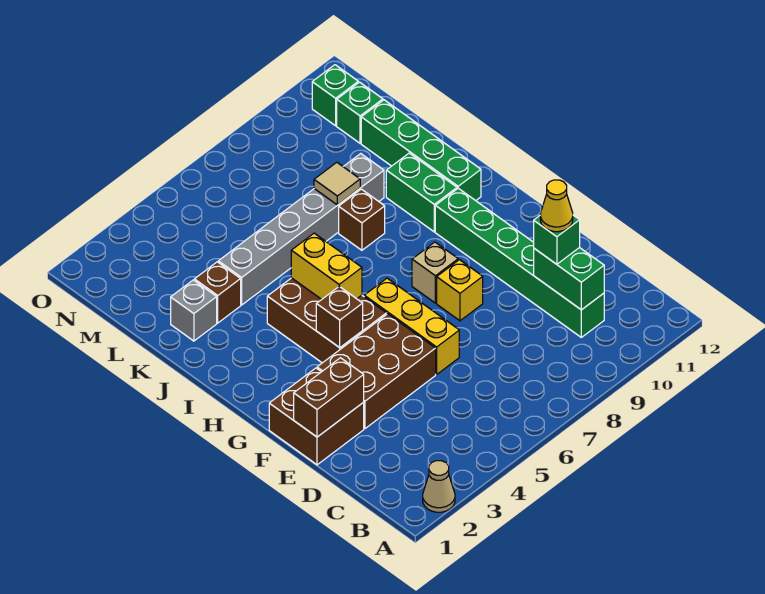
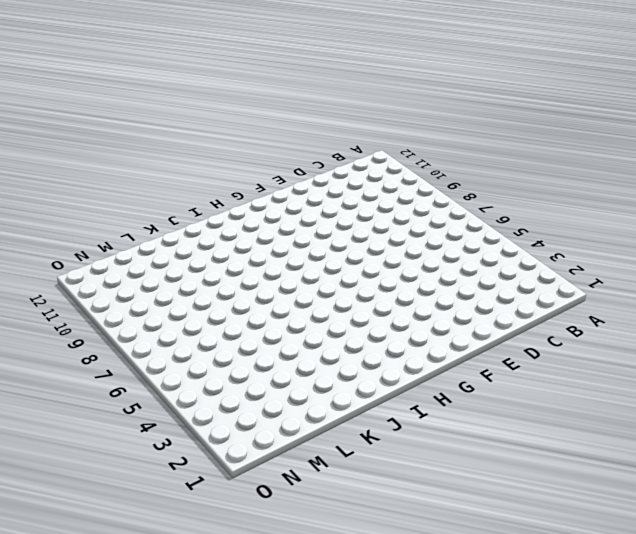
none -> tan cone A2 level 1
none -> green brick C10:H10 level 1
none -> brown brick E1:F2 level 1

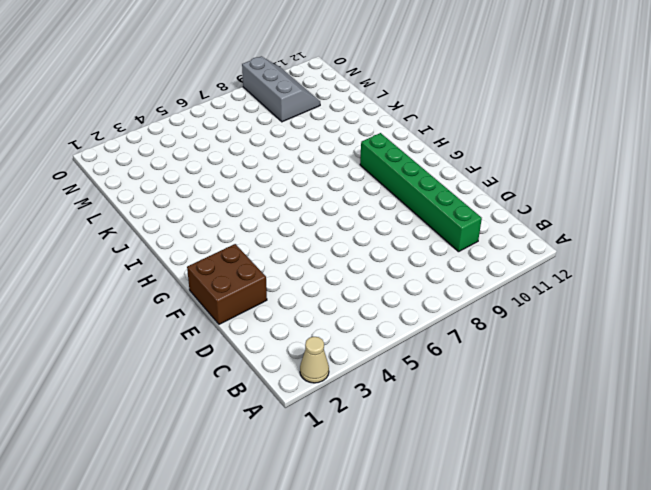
grey slope M9:O10 level 1 top 9 -> none
none -> brown brick E3:F5 level 1
none -> yellow brick E6:G6 level 1
none -> yellow brick F8 level 1

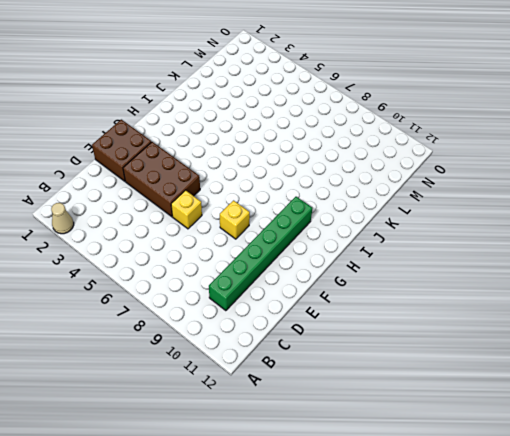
yellow brick E6 level 1 -> yellow brick E6:G6 level 1
none -> brown brick G4:I5 level 1
none -> tan brick G8 level 1
none -> green brick I10:J10 level 1

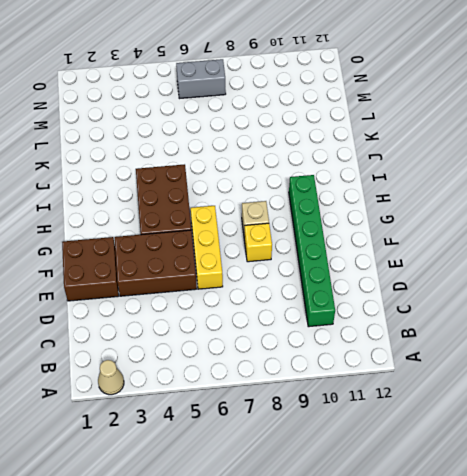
grey brick N6:N7 level 1 -> none
none -> green brick I10:J10 level 1
none -> green brick I11:L11 level 1
none -> brown brick J8 level 1

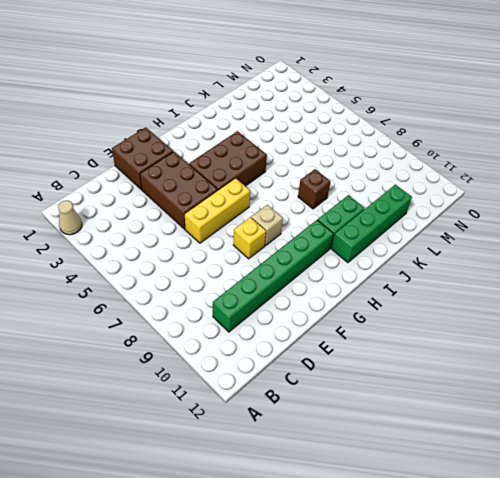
none -> grey brick K2 level 1
none -> brown brick K3 level 1
none -> grey brick K4:K9 level 1

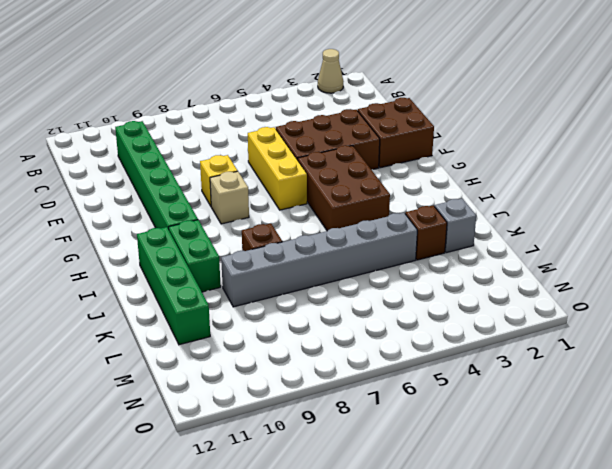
none -> green brick M11 level 1
none -> green brick N11 level 1
none -> green brick C10:D10 level 2

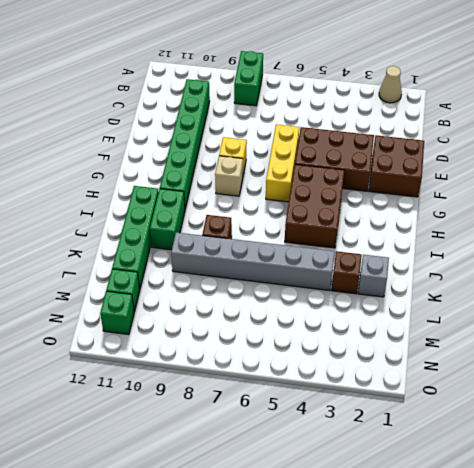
green brick A8:B8 level 1 -> green brick C10:D10 level 2
none -> brown brick E1:E2 level 2
none -> brown brick G4 level 2
none -> yellow brick H5:I5 level 2

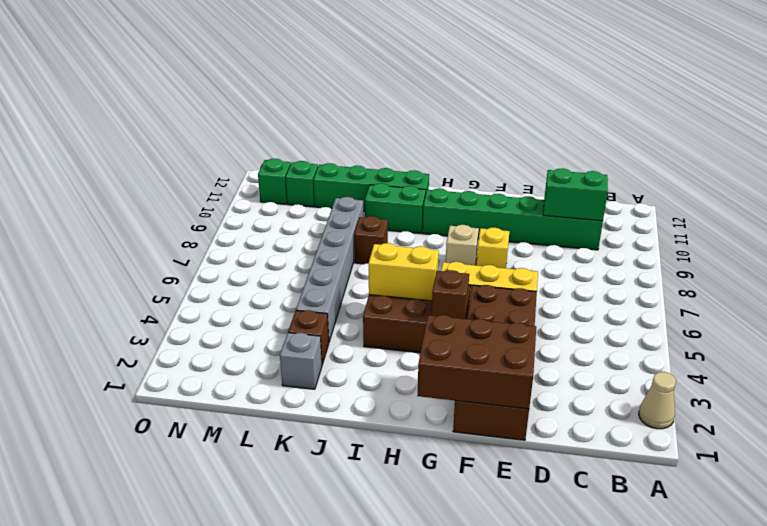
brown brick E1:G2 level 2 -> brown brick E1:E2 level 2
none -> tan tile K8 level 2
none -> green brick D10 level 3
none -> yellow cone D10 level 4

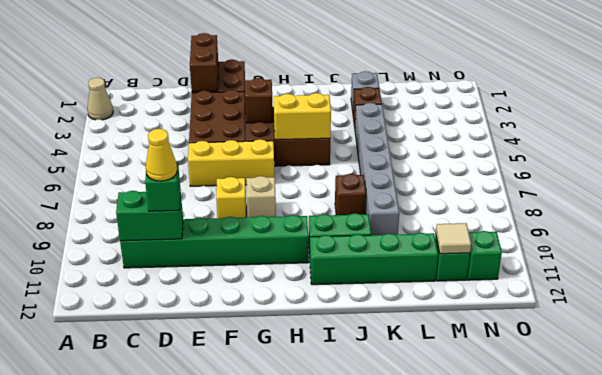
tan tile M11 level 2 -> tan tile K8 level 2

